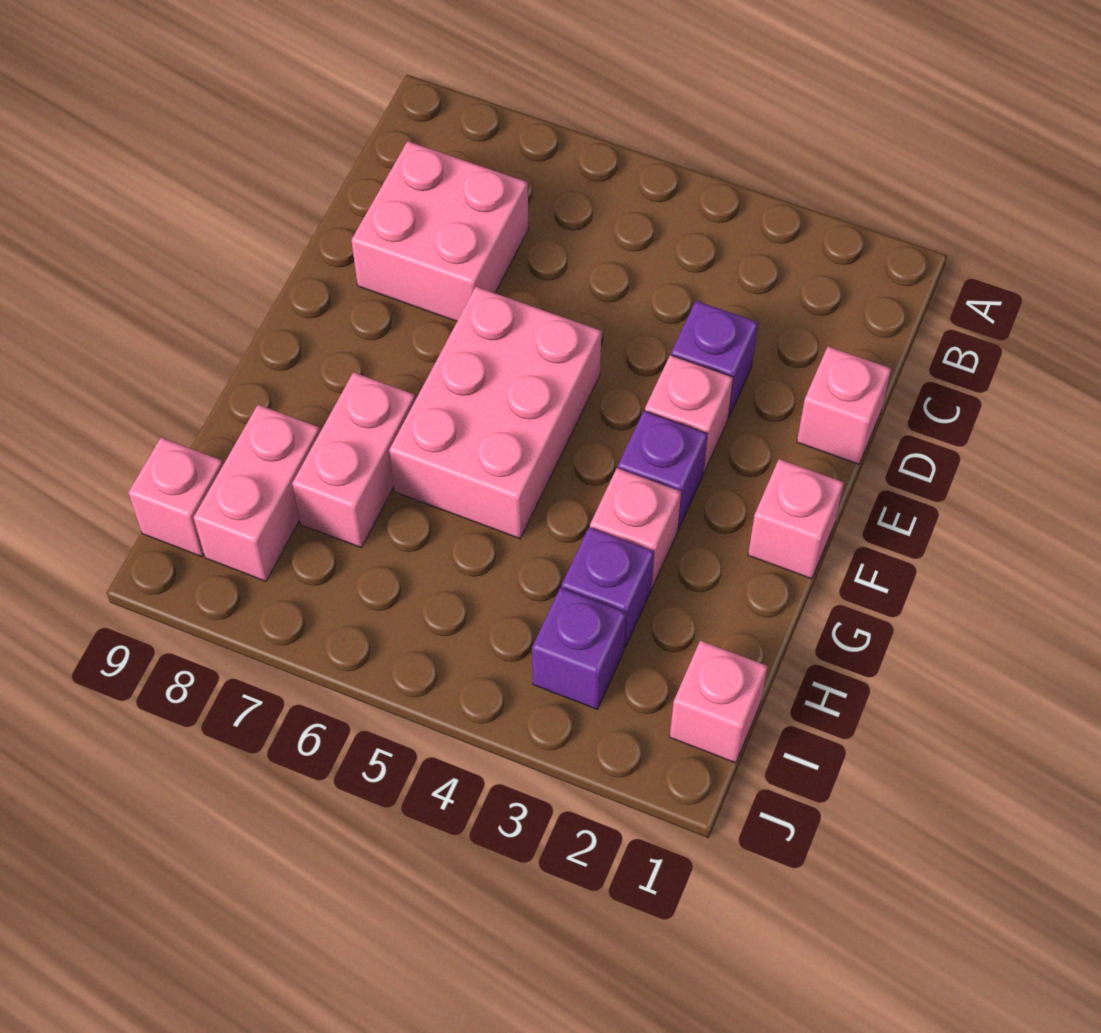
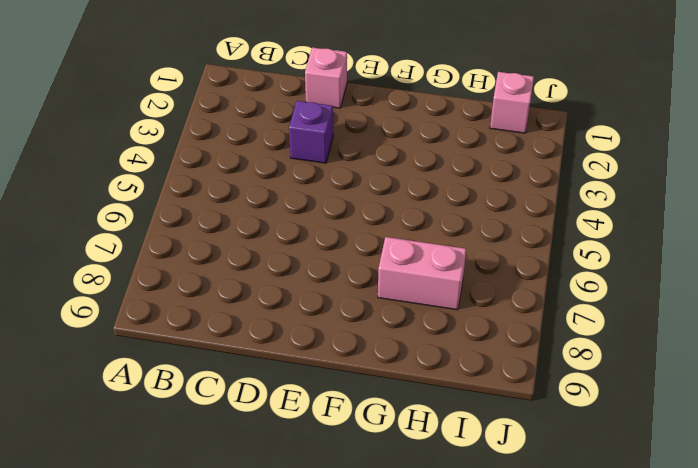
none -> pink brick C7:D8 level 1
none -> pink brick E3 level 1
none -> pink brick E5:G6 level 1

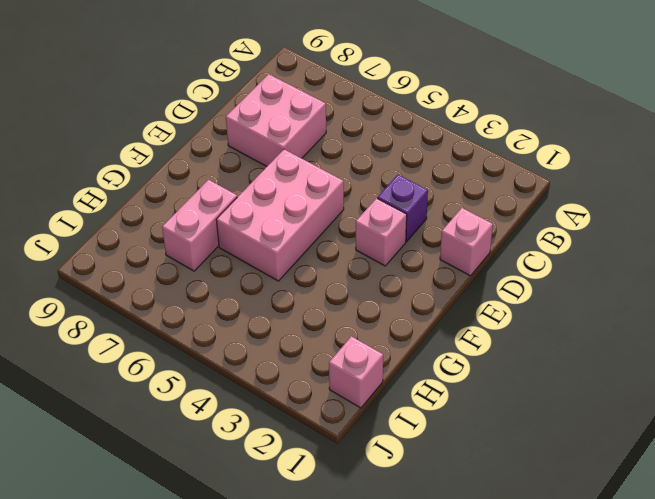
none -> pink brick F1 level 1
none -> purple brick F3 level 1
none -> pink brick G3 level 1

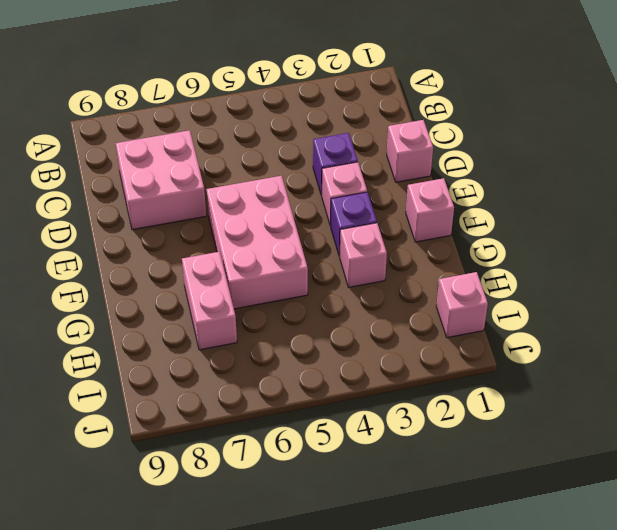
none -> purple brick H3 level 1
none -> pink brick H8:I8 level 1
none -> purple brick I3 level 1

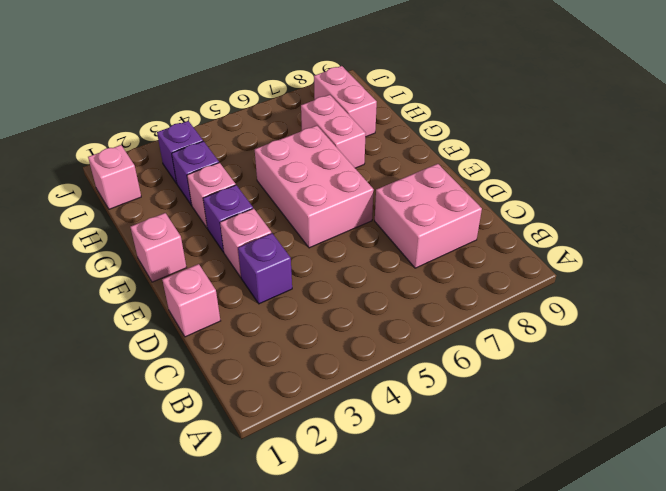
none -> pink brick I9 level 1

